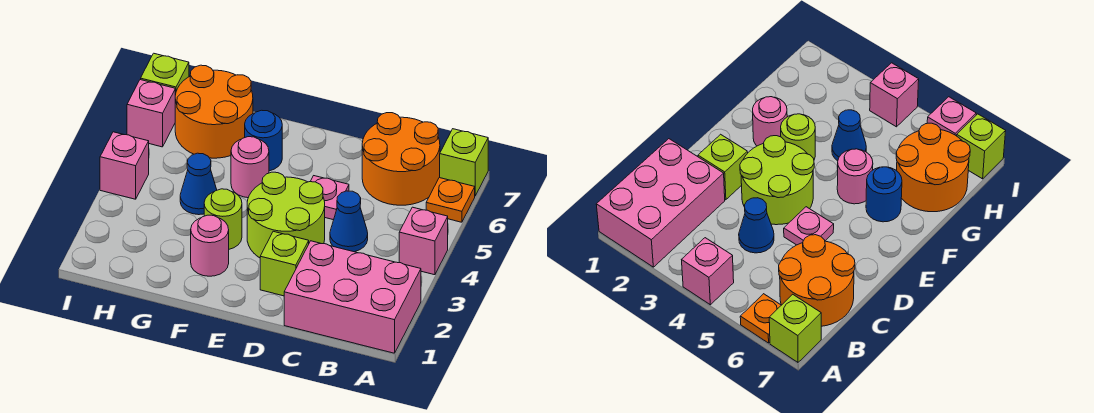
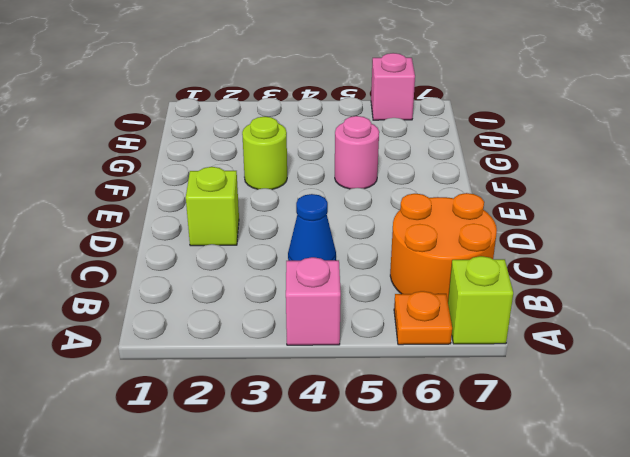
none -> pink brick A1:C2 level 1
none -> lime round brick D3:E4 level 1
none -> pink plate D5 level 1

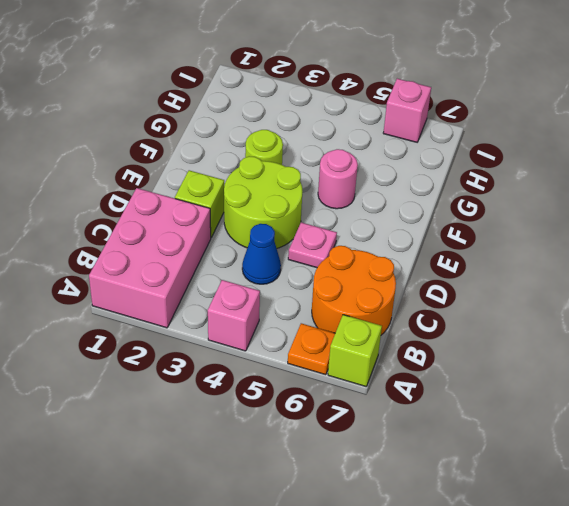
none -> pink round brick F2 level 1
none -> blue round brick F6 level 1
none -> blue cone G4 level 1

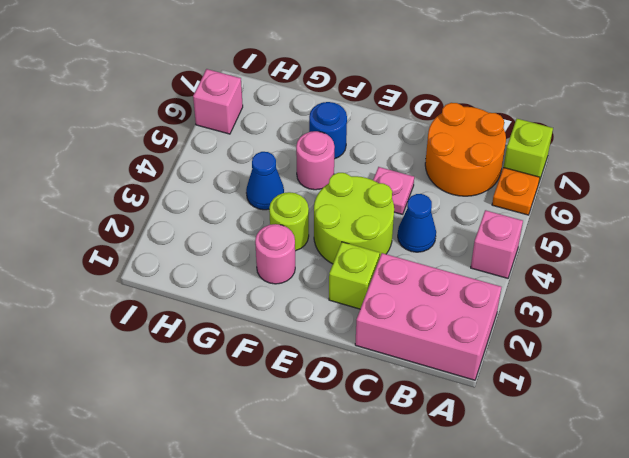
none -> orange round brick G6:H7 level 1
none -> pink brick I4 level 1
none -> lime brick I7 level 1

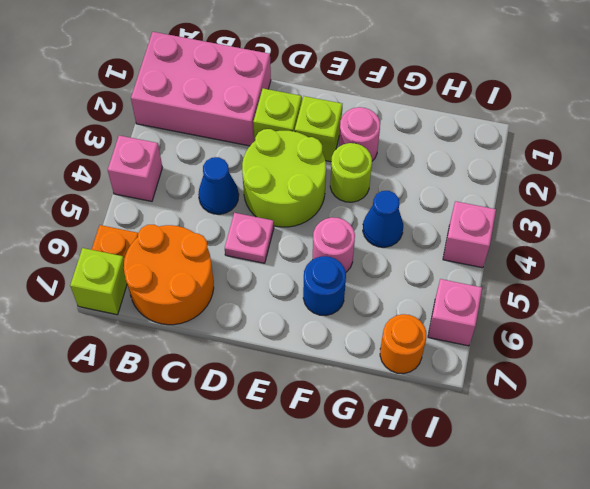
lime brick E2 level 1 -> lime brick I7 level 1
orange round brick H7 level 1 -> orange round brick G6:H7 level 1

